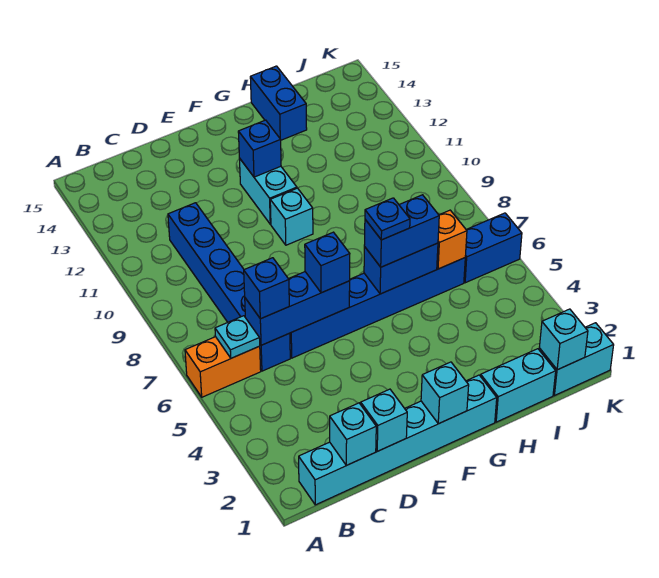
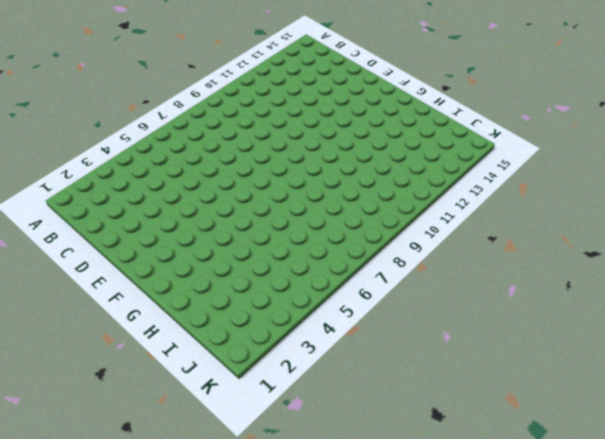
none -> orange brick A6:B6 level 1
none -> cyan brick B1:G1 level 1
none -> blue brick C6:C11 level 1

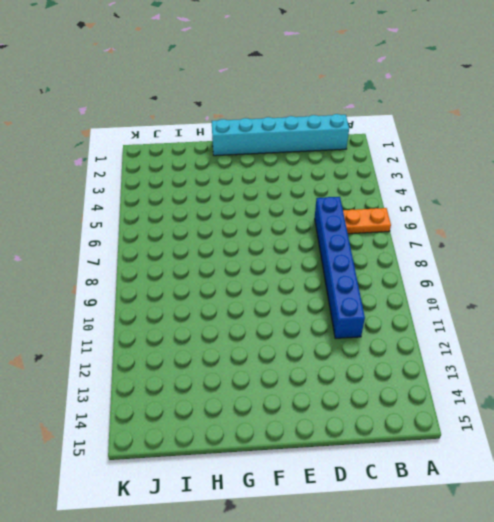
orange plate A6:B6 level 1 -> orange brick A6:B6 level 1
none -> blue brick D6:I6 level 1
none -> cyan brick F10 level 1
none -> cyan brick F11:F12 level 1

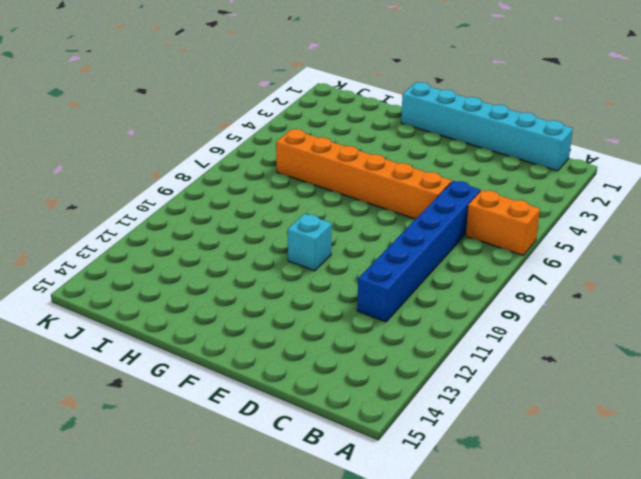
orange brick D6:I6 level 1 -> blue brick D6:I6 level 1
none -> cyan brick F11:F12 level 1
none -> cyan brick H1:I1 level 1
none -> blue brick H14:H15 level 1

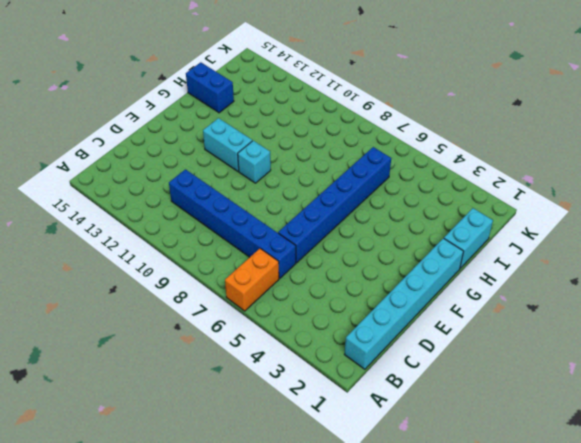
none -> cyan brick J1:K1 level 1
none -> blue brick J6:K6 level 1
none -> cyan plate B6 level 2

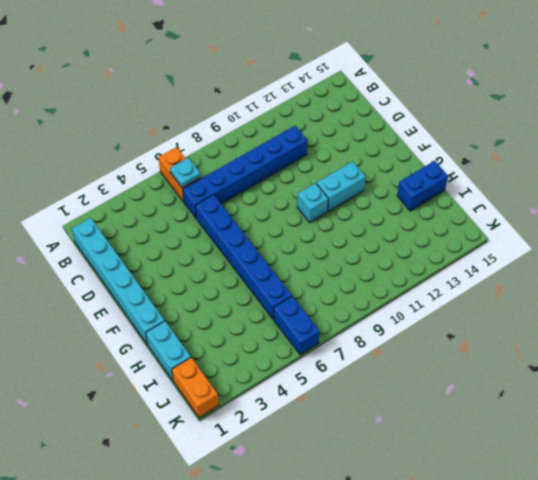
orange brick J1:K1 level 1 -> cyan brick J1:K1 level 1
none -> cyan brick C1 level 2
none -> blue brick C6:E6 level 2
none -> cyan brick D1 level 2

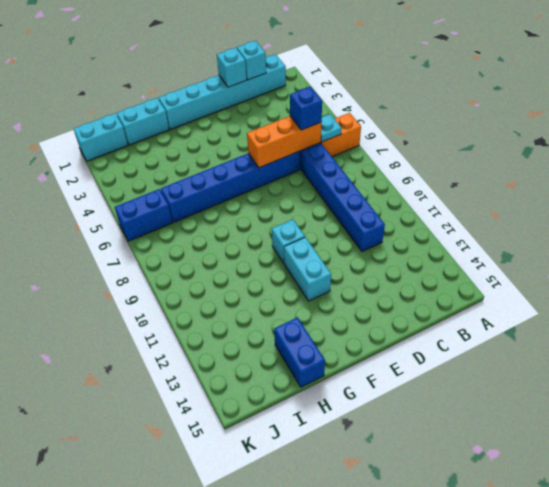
orange brick C6:E6 level 2 -> blue brick C6:E6 level 2
none -> cyan brick F1 level 2
none -> blue brick F12 level 2
none -> blue brick G6:H6 level 2

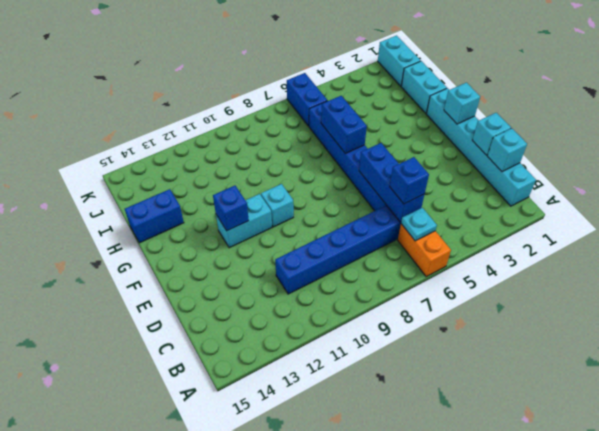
none -> orange brick I6 level 2
none -> cyan brick J1 level 2
none -> blue brick E6 level 3

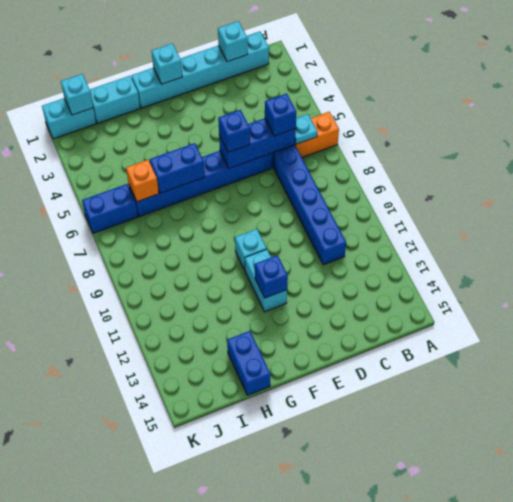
none -> cyan brick D1 level 2
none -> blue brick G6:H6 level 3
none -> blue plate G6 level 4

